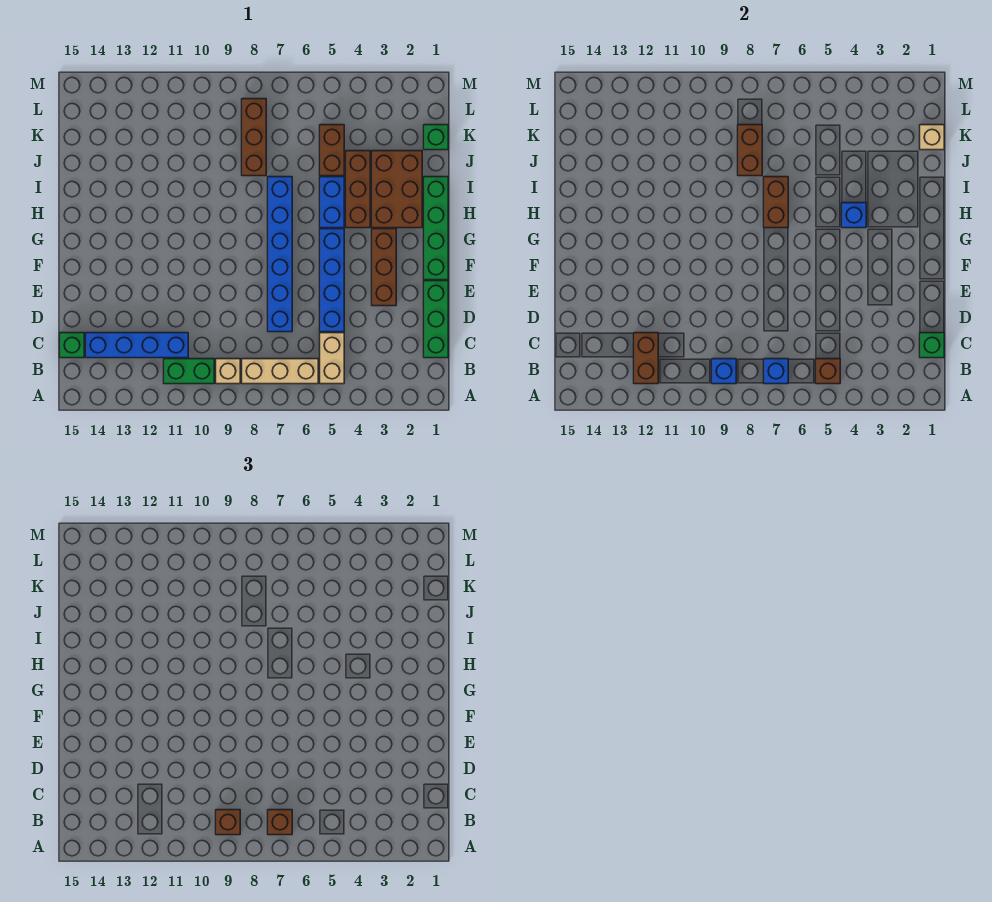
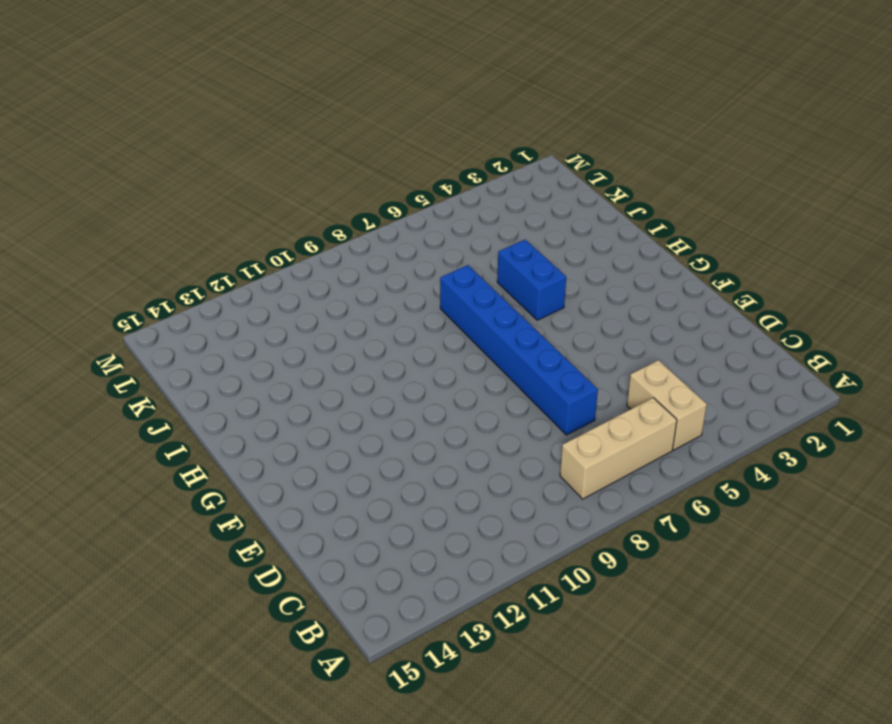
none -> tan brick B9 level 1
none -> green brick B10:B11 level 1
none -> green brick C1:E1 level 1

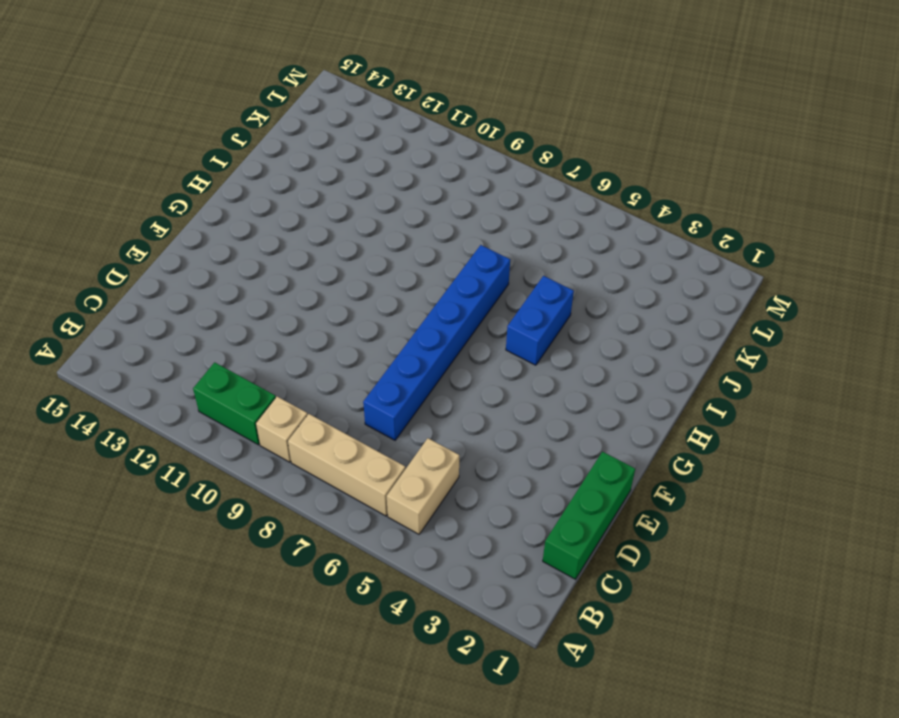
none -> blue brick C11:C14 level 1
none -> green brick C15 level 1
none -> blue brick D5:G5 level 1

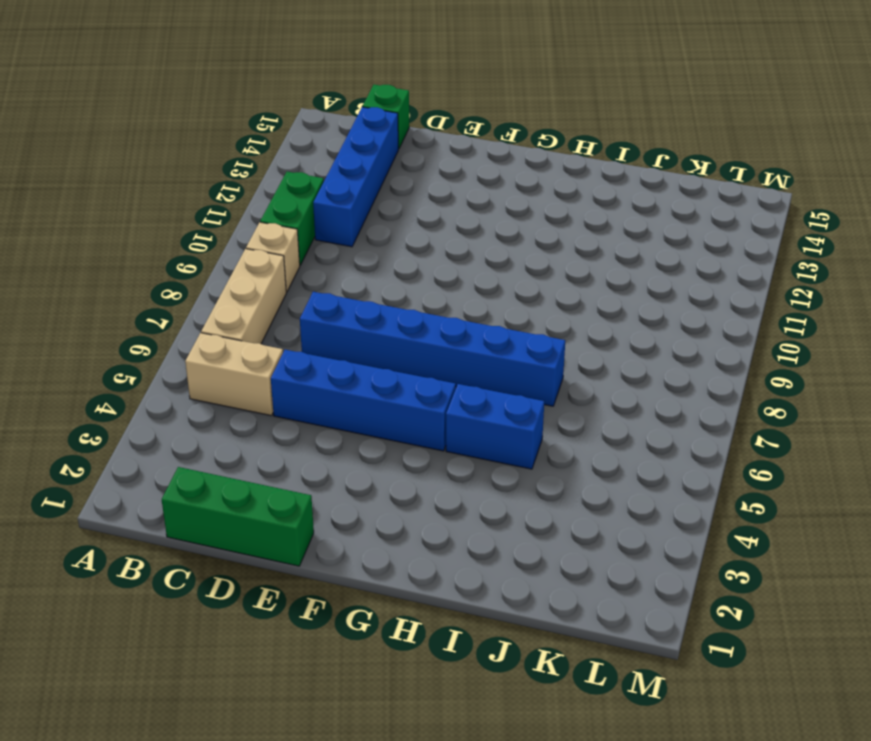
none -> brown brick E3:G3 level 1
none -> green brick F1:I1 level 1
none -> brown brick H2:J3 level 1

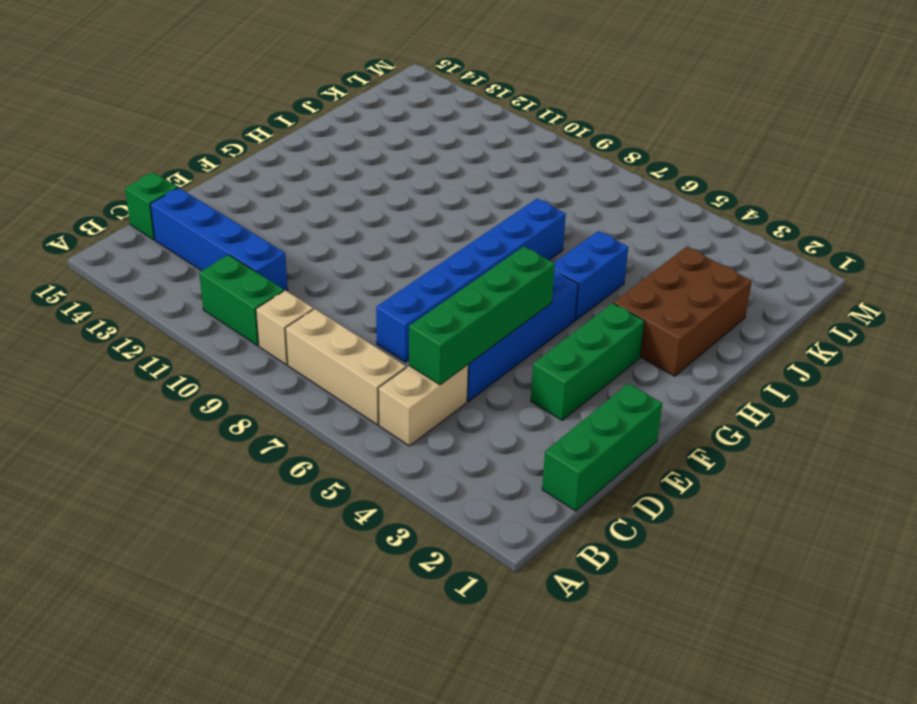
green brick C5:F5 level 2 -> green brick F1:I1 level 1
green brick E3:G3 level 1 -> brown brick E3:G3 level 1
none -> brown brick H4:J4 level 1
none -> brown brick J5:K5 level 1
none -> brown brick J8:L8 level 1

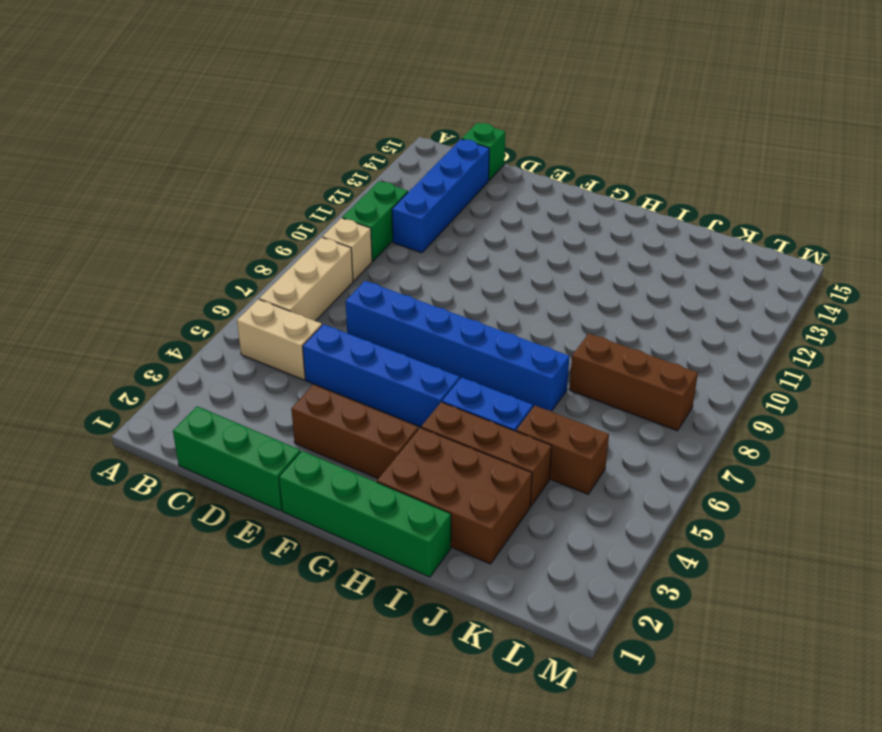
none -> green brick K1 level 1
none -> brown brick B5 level 2
none -> blue brick B7 level 2

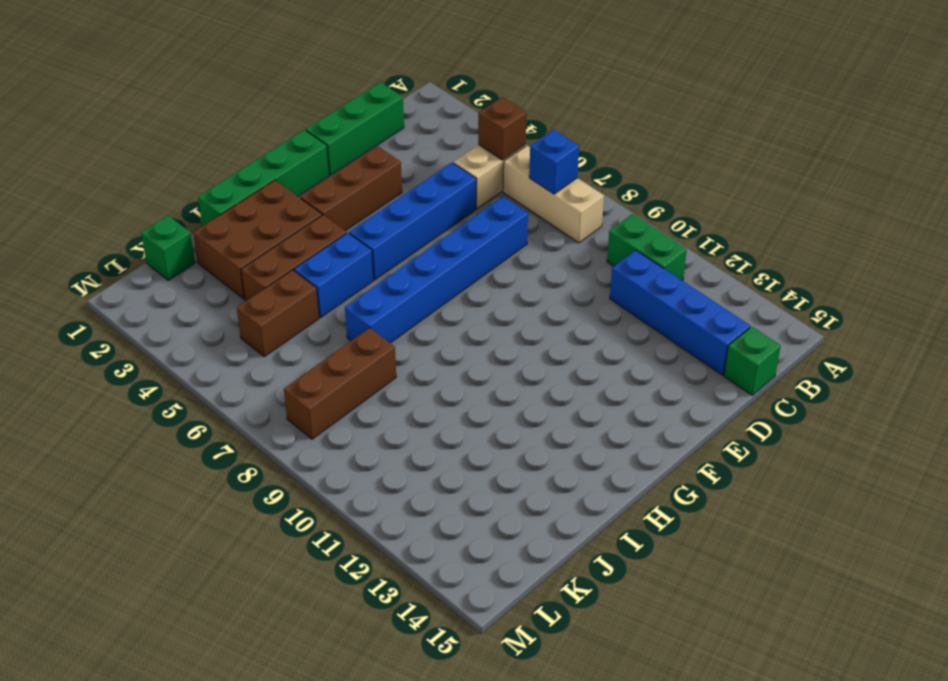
none -> tan brick B9 level 1
none -> blue brick B9 level 2
none -> brown brick B12:C12 level 2

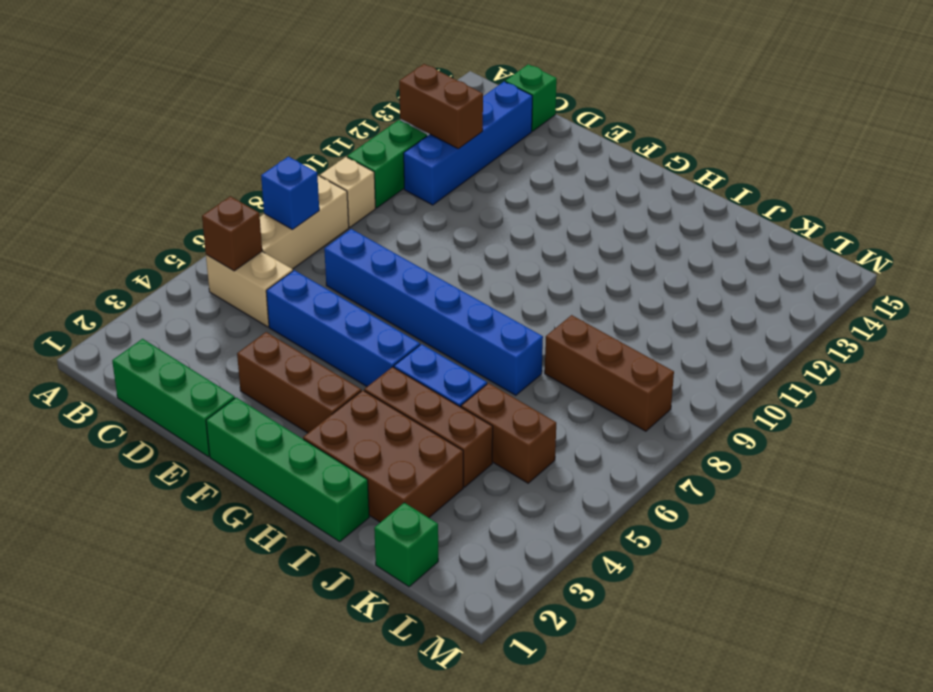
none -> blue brick B9 level 2
none -> green brick C1 level 2
none -> blue brick H4 level 2

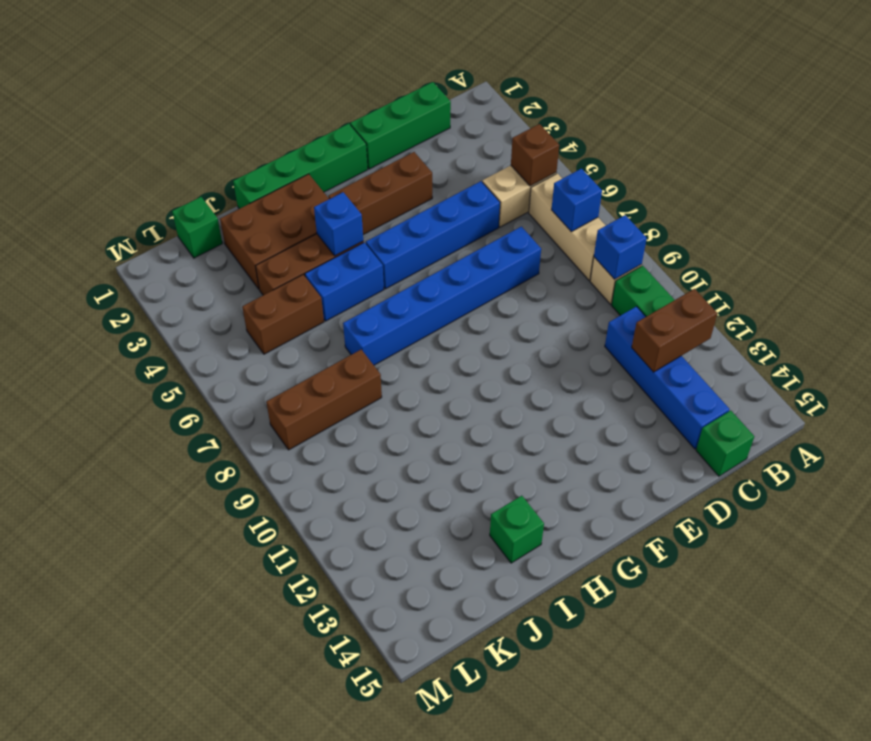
green brick I14 level 1 -> green brick C1 level 2
none -> brown brick H7:I7 level 2
none -> brown brick J8:K8 level 2
none -> tan brick K1 level 2

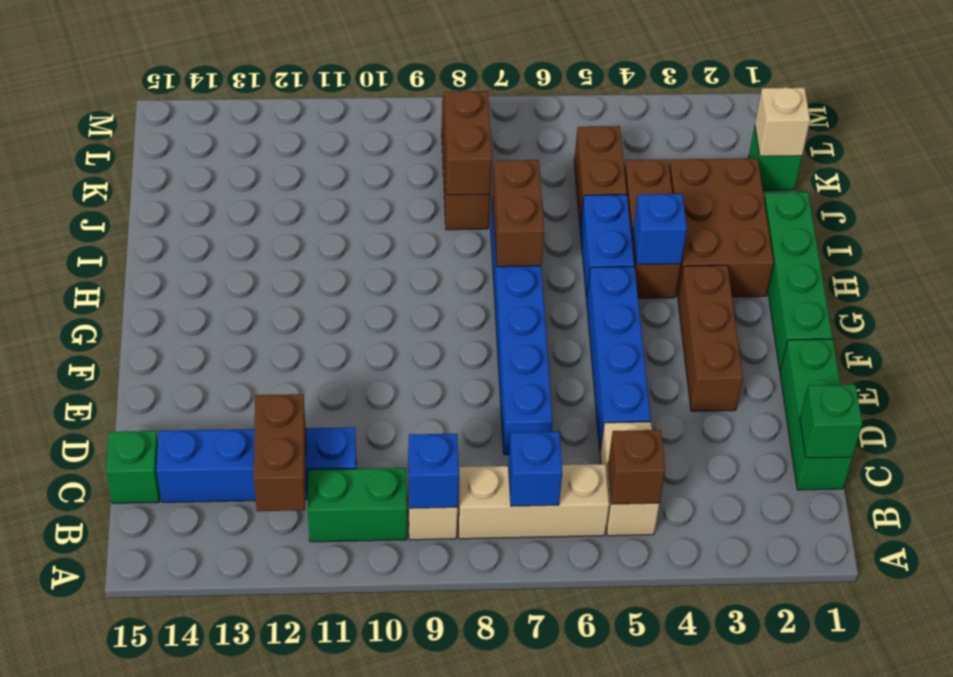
none -> brown brick B7 level 3
none -> brown brick B9 level 3

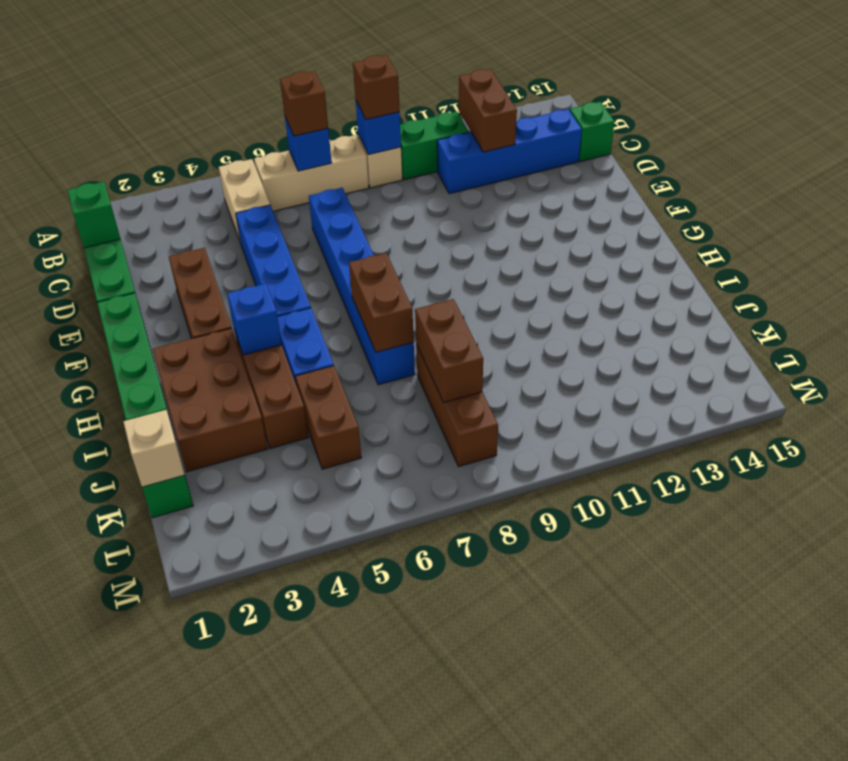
none -> brown brick B5 level 2

